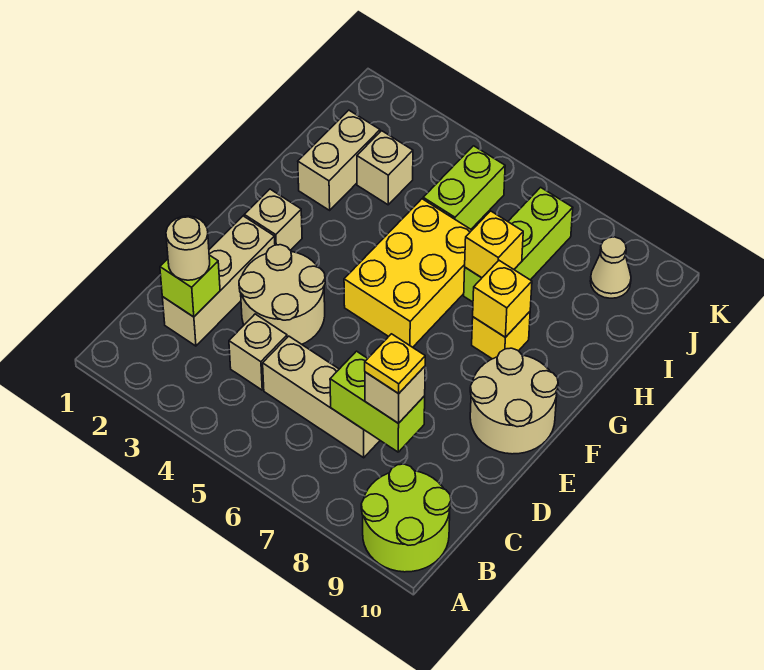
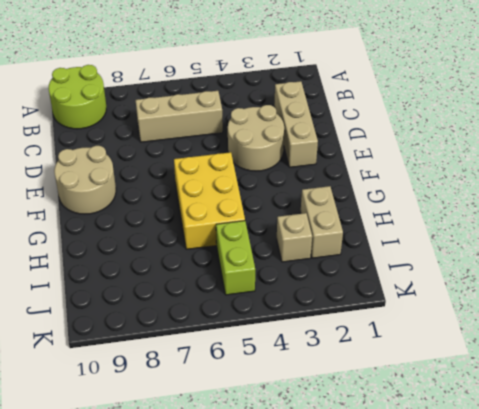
none -> tan brick C4 level 1
none -> tan brick F2 level 1
none -> yellow brick G8 level 1

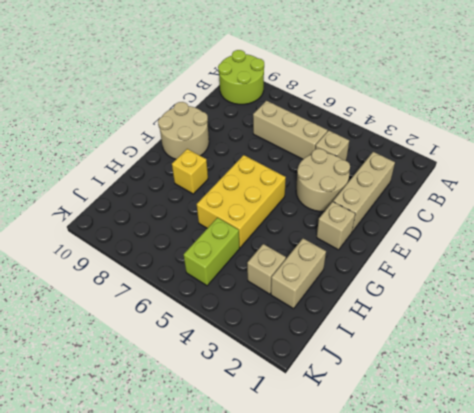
none -> lime brick H7:J7 level 1
none -> tan cone J9 level 1
none -> lime brick C2 level 2

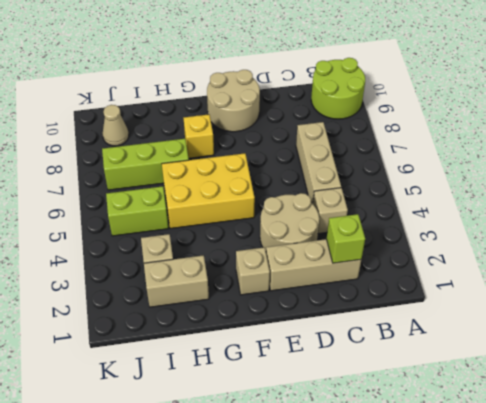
none -> lime brick C7:C8 level 2
none -> yellow brick G8 level 2
none -> yellow brick H7 level 2

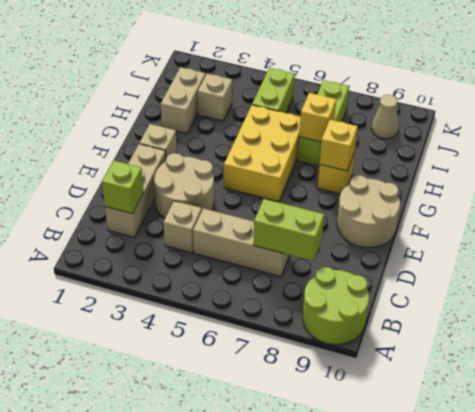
none -> tan round brick C2 level 3
none -> tan brick C8 level 3
none -> yellow plate C8 level 4

